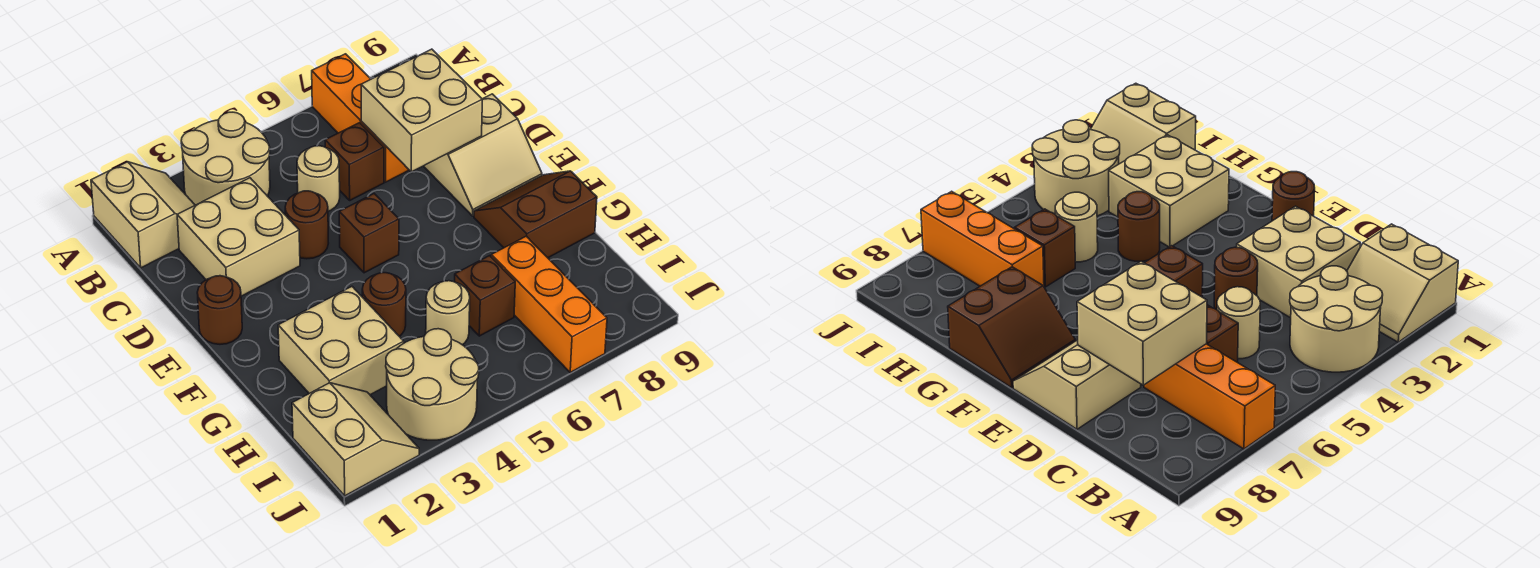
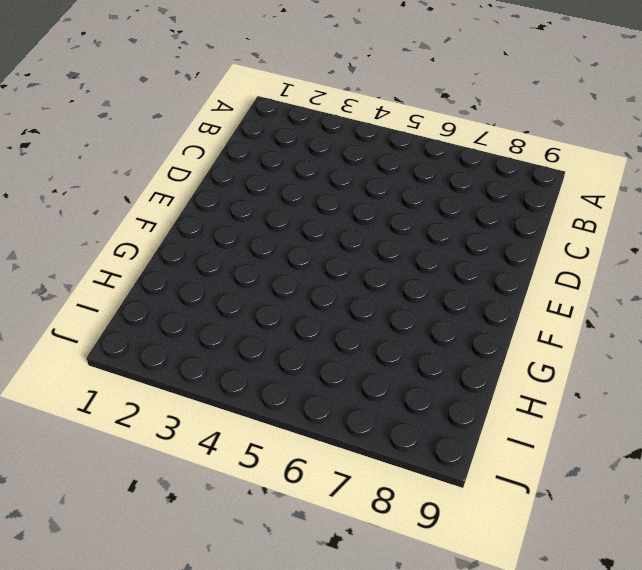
none -> tan slope A1:B2 level 1 top 1
none -> tan round brick A3:B4 level 1
none -> orange brick A7:C7 level 1

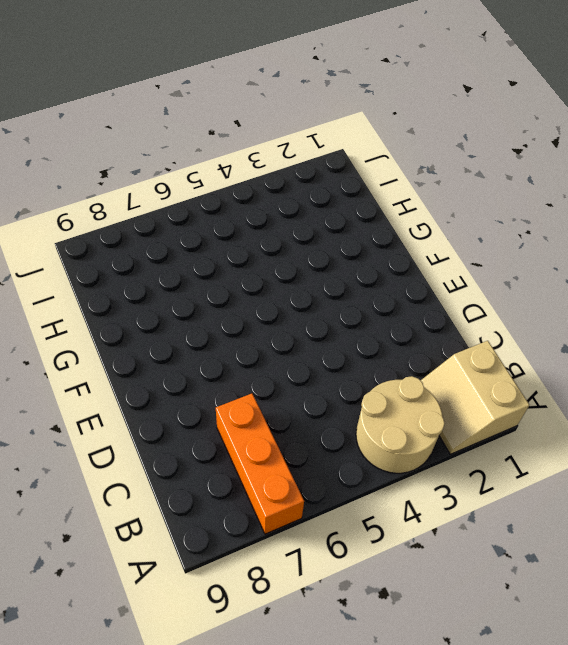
none -> tan brick C2:D3 level 1
none -> tan round brick C5 level 1
none -> brown brick C6 level 1

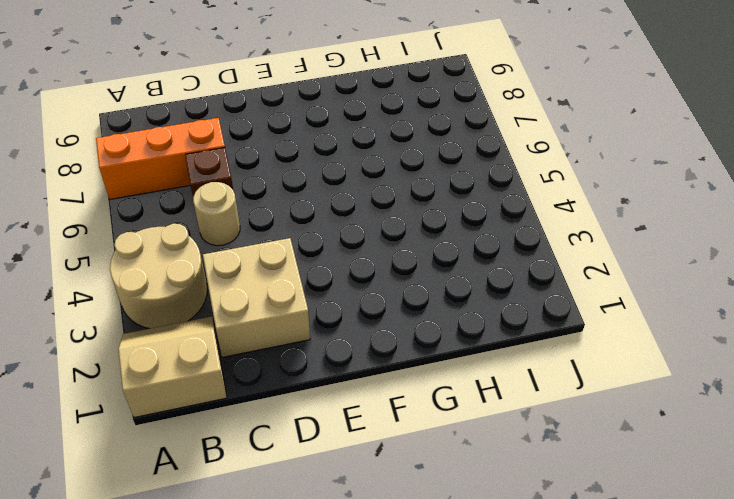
none -> brown round brick D4 level 1
none -> tan slope D8:E9 level 1 top D
none -> brown round brick E1 level 1

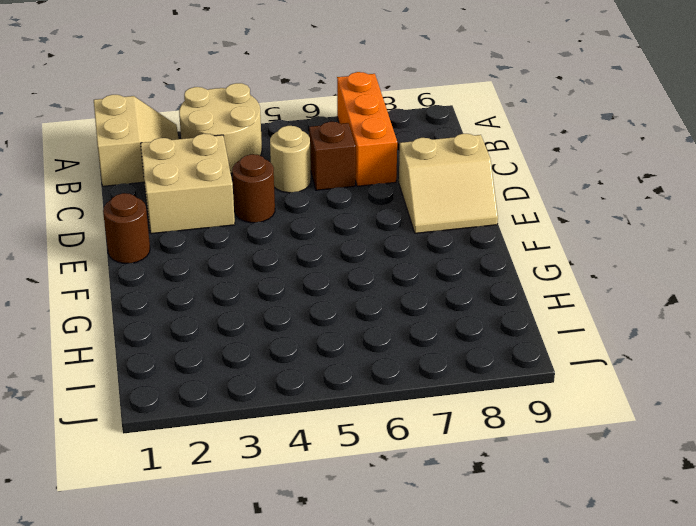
none -> brown brick E5 level 1
none -> brown slope F8:G9 level 1 top G
none -> tan brick G2:H3 level 1

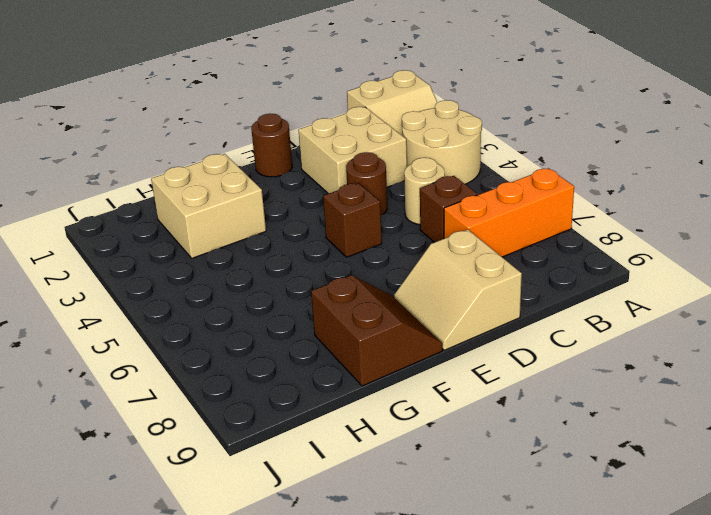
none -> brown round brick G4 level 1
none -> tan round brick H5 level 1
none -> brown brick H6 level 1

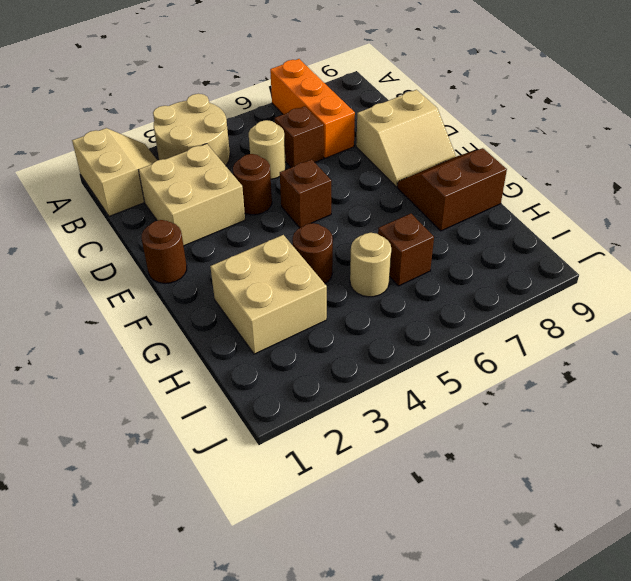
none -> orange brick H7:J7 level 1
none -> tan slope I1:J2 level 1 top 1
none -> tan round brick I3:J4 level 1

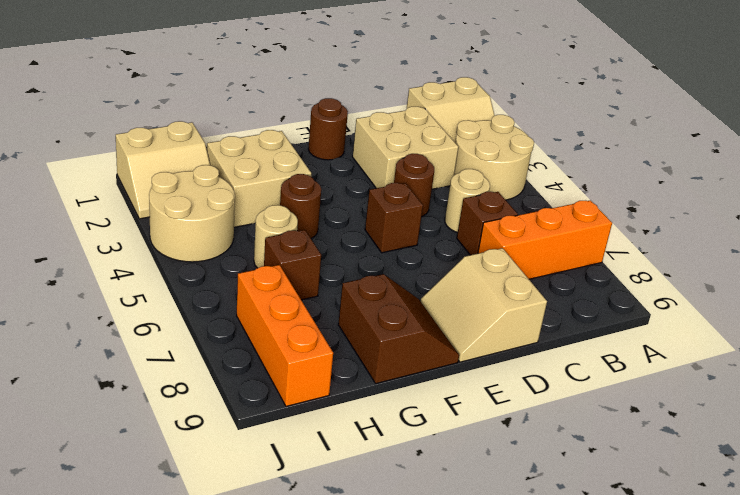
orange brick I7:I9 level 1 -> orange brick H7:J7 level 1
none -> tan brick C7:D8 level 2

